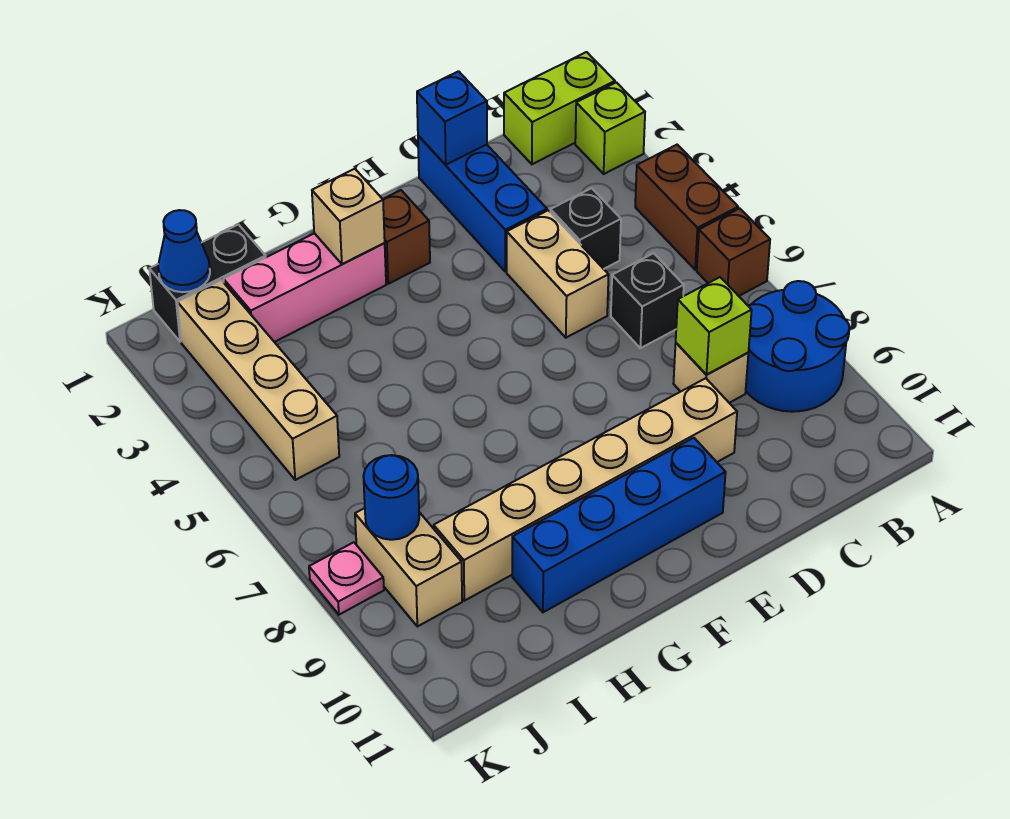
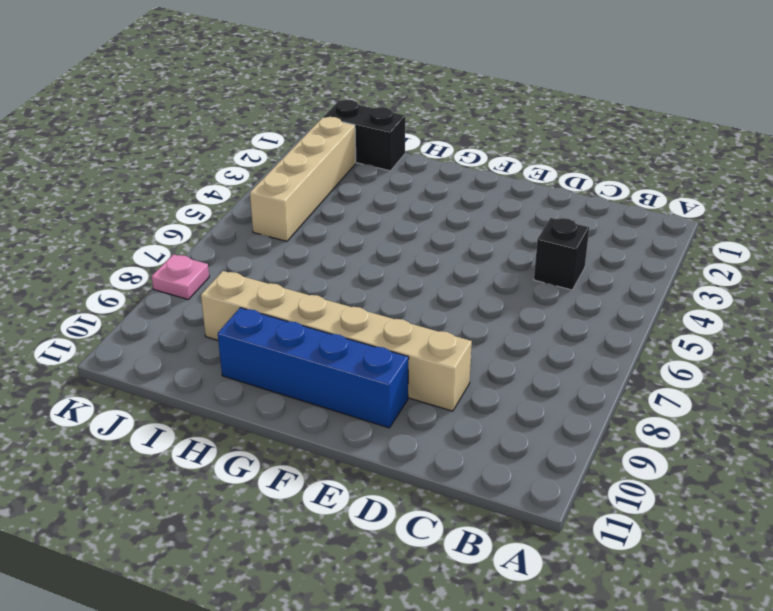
none -> lime brick A1:B1 level 1
none -> lime brick A2 level 1
none -> brown brick A4:A5 level 1

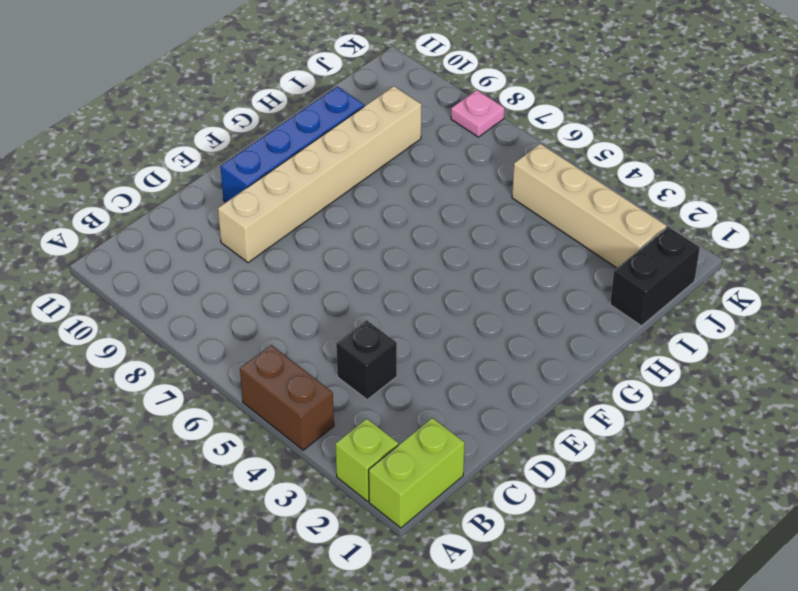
none -> brown brick A6 level 1
none -> blue round brick A8:B9 level 1
none -> black brick C6 level 1

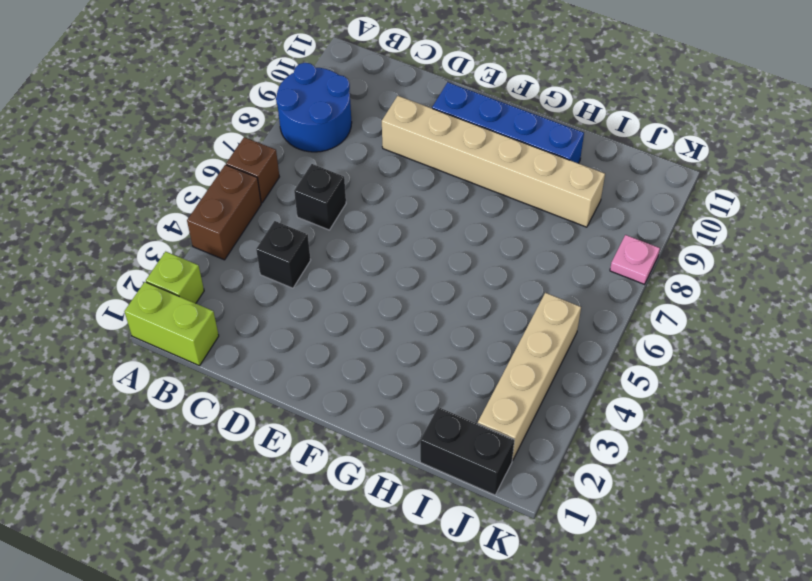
none -> tan brick C8 level 1
none -> blue brick D1:D3 level 1
none -> tan brick D4:D5 level 1

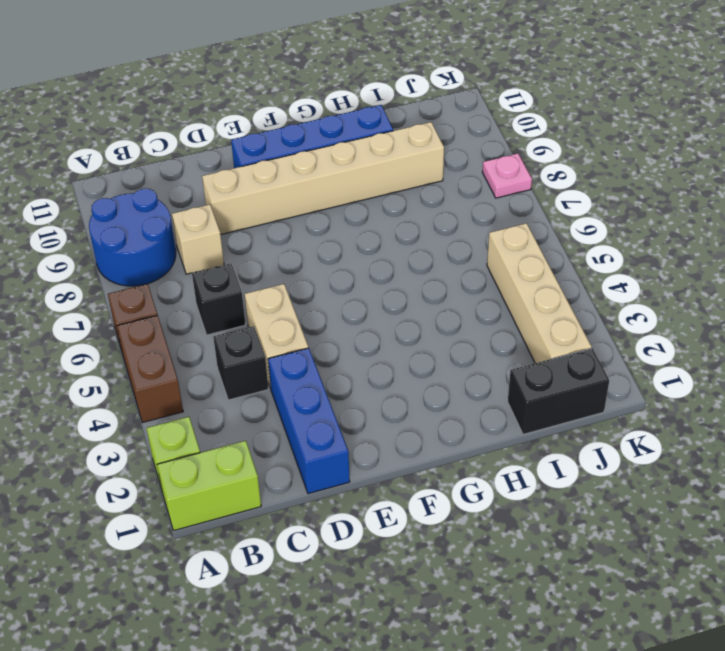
none -> brown brick F2 level 1
none -> pink brick G2:I2 level 1
none -> tan brick J8:J9 level 1

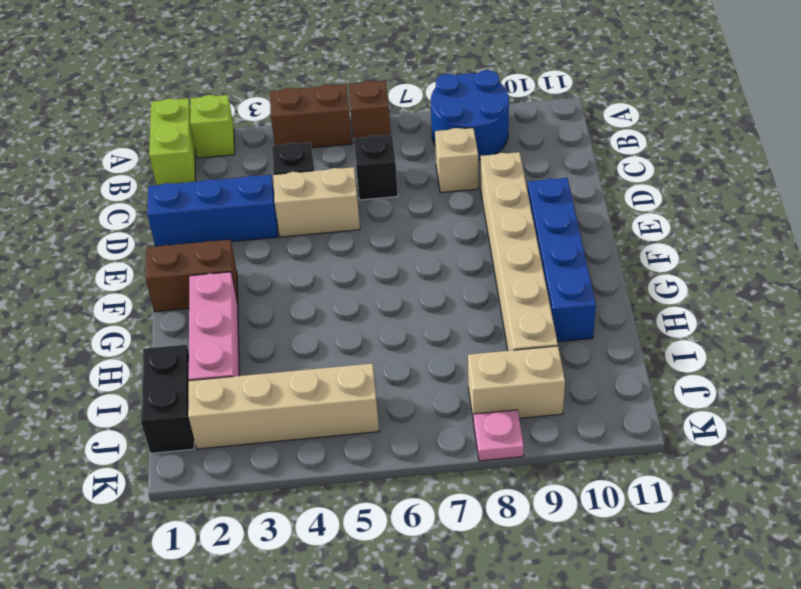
brown brick F1:F2 level 1 -> brown brick F2 level 1
none -> lime brick C8 level 2
none -> blue brick D1 level 2
none -> tan brick G2 level 2

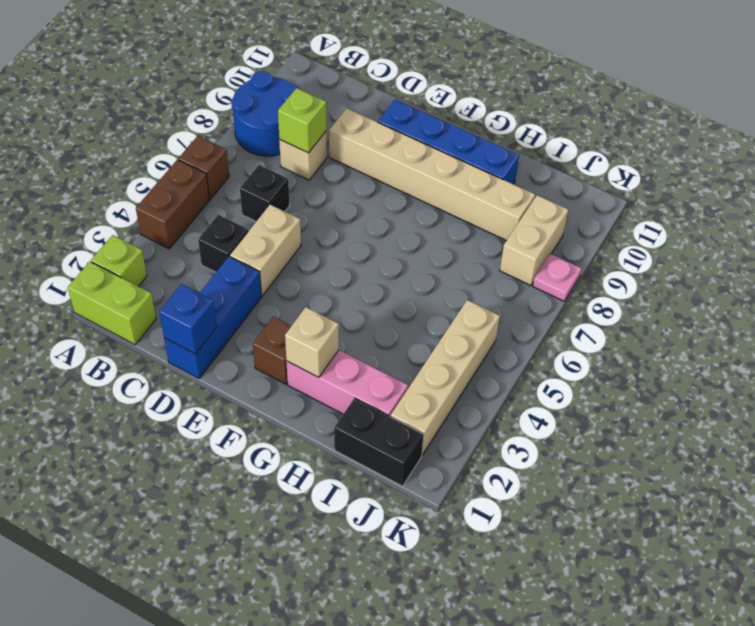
none -> blue cone J1 level 2
none -> blue round brick J8 level 2

